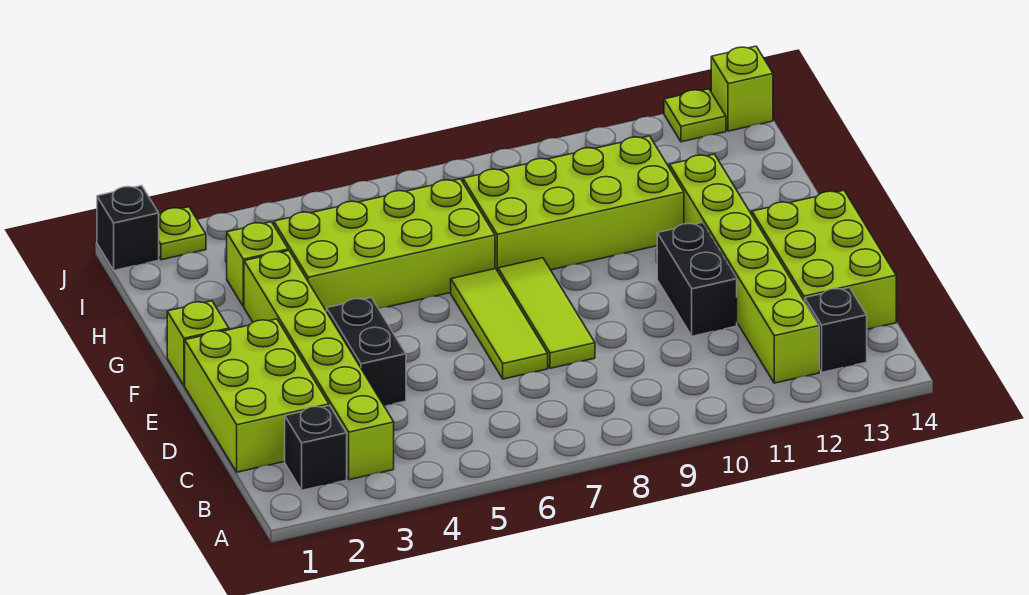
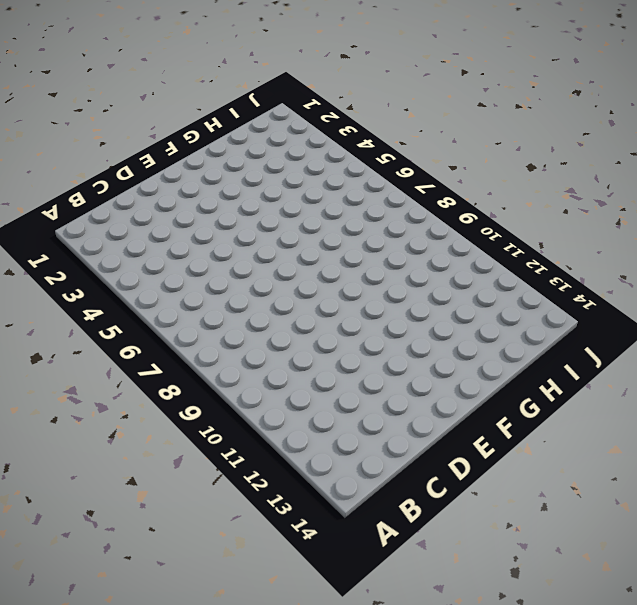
none -> black brick B2 level 1
none -> lime brick B3:G3 level 1
none -> lime brick B12:G12 level 1

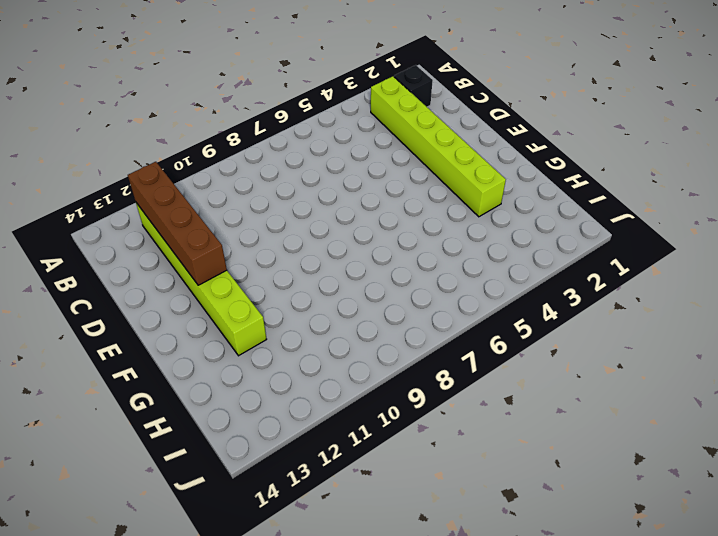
brown brick B12:E12 level 2 -> none
none -> black brick B13 level 1
none -> lime brick C1:E2 level 1
none -> lime brick C13:E14 level 1

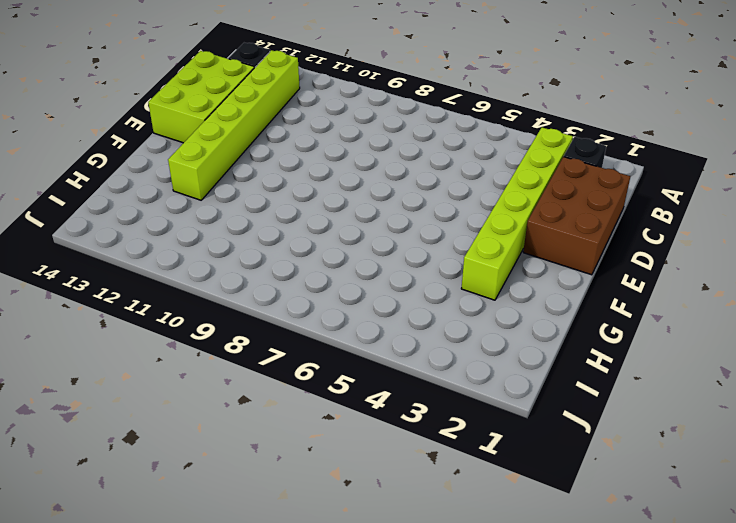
brown brick C1:E2 level 1 -> lime brick C1:E2 level 1
none -> black brick D4:E4 level 1
none -> lime tile D7:F7 level 1
none -> lime tile D8:F8 level 1

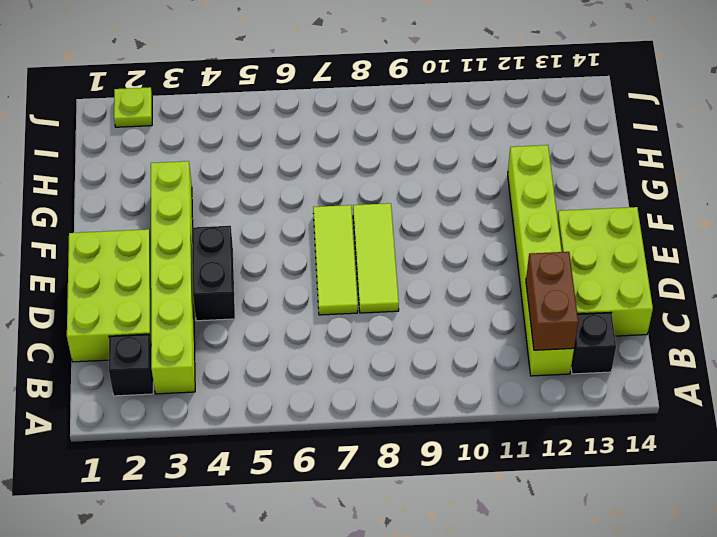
brown brick B12:C12 level 2 -> none
none -> black brick D11:E11 level 1
none -> lime brick F1 level 1
none -> lime brick G4:H7 level 1

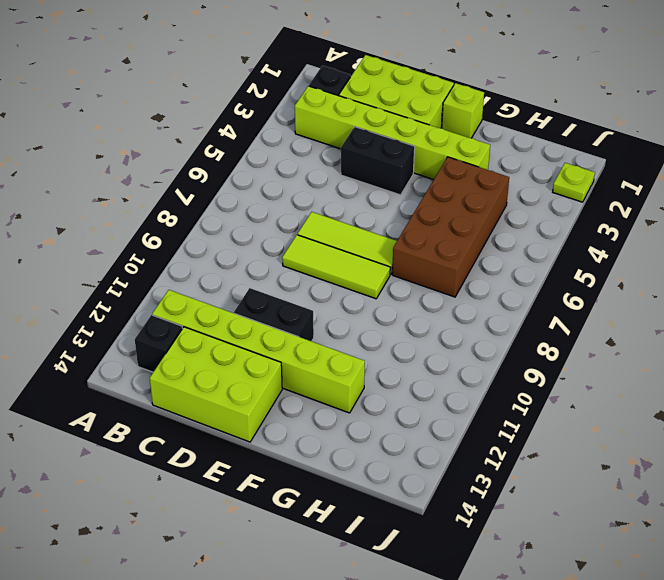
brown brick G4:H7 level 1 -> lime brick G4:H7 level 1
none -> lime brick G8:H11 level 1
none -> lime brick H3 level 1
none -> black brick J1 level 1

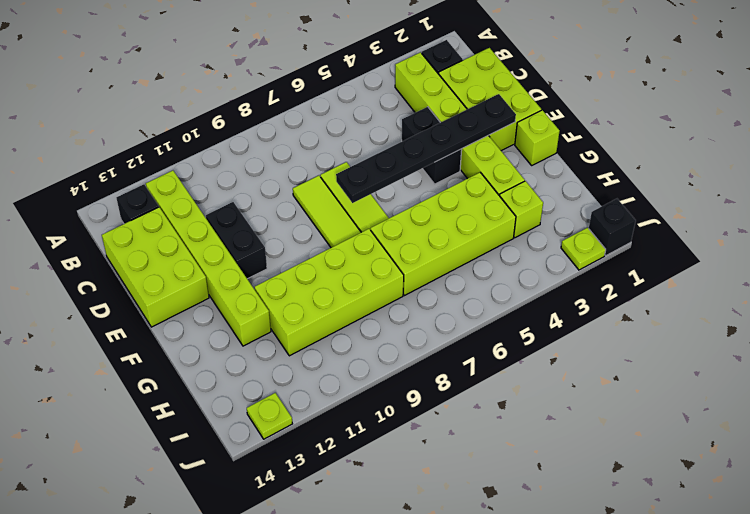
black plate E2:E7 level 2 -> none
none -> lime brick J14 level 1

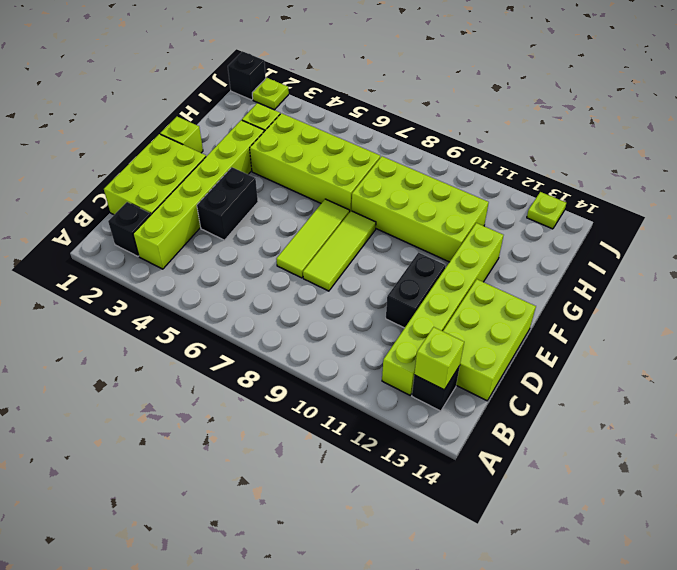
lime brick B13 level 2 -> lime brick J14 level 1

